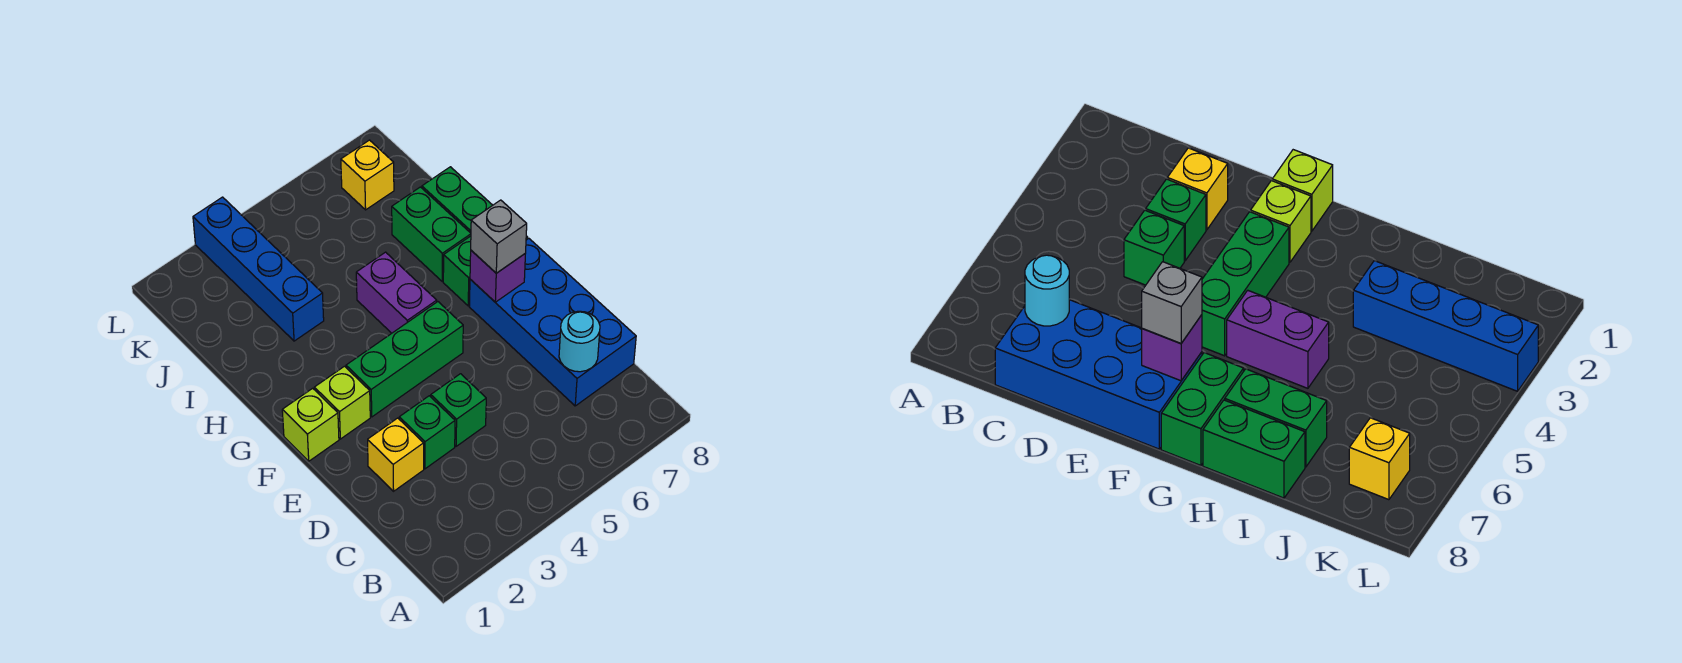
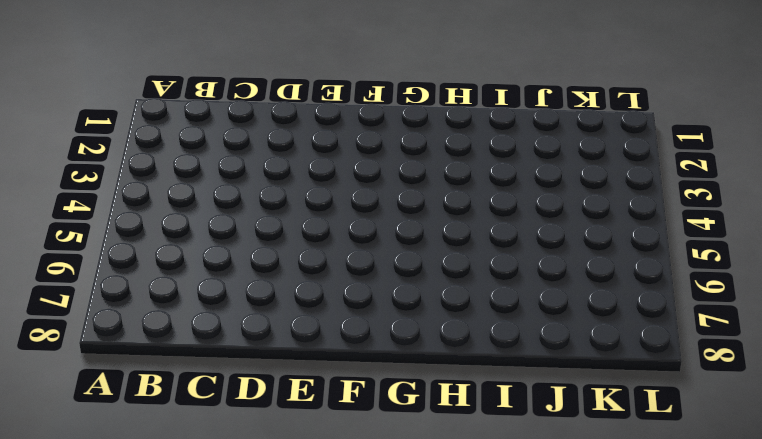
none -> blue brick C7:F8 level 1
none -> yellow brick D2 level 1
none -> green brick D3 level 1

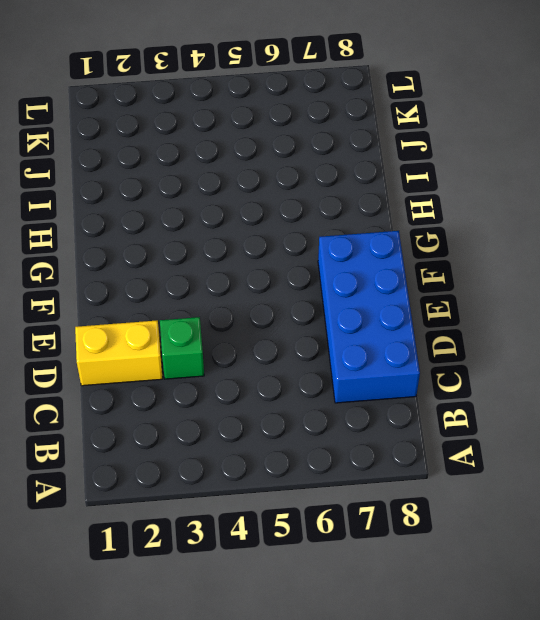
yellow brick D1:D2 level 1 -> yellow brick D2 level 1
none -> green brick D4 level 1
none -> lime brick F1 level 1
none -> lime brick F2 level 1

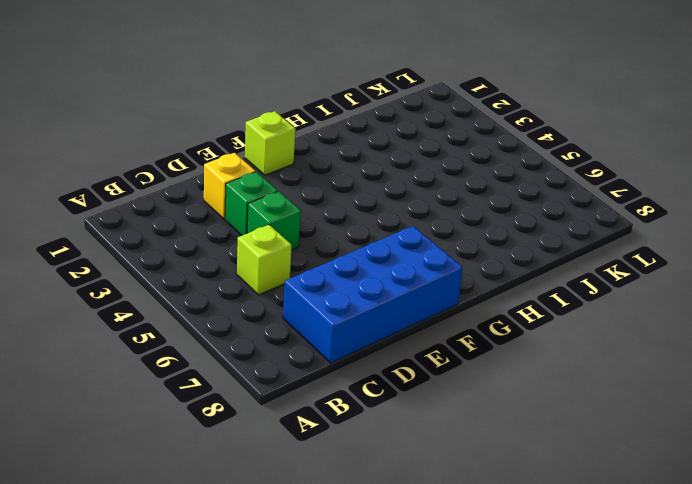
lime brick C5 level 1 -> lime brick F2 level 1
none -> green brick F3:F5 level 1
none -> purple brick G5:H5 level 1
none -> green brick G7:G8 level 1

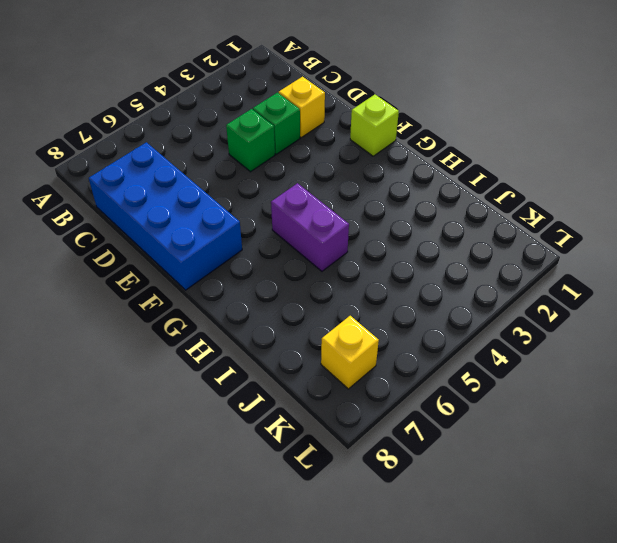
none -> lime brick F2 level 1
none -> green brick F3:F5 level 1
none -> green brick G7:G8 level 1

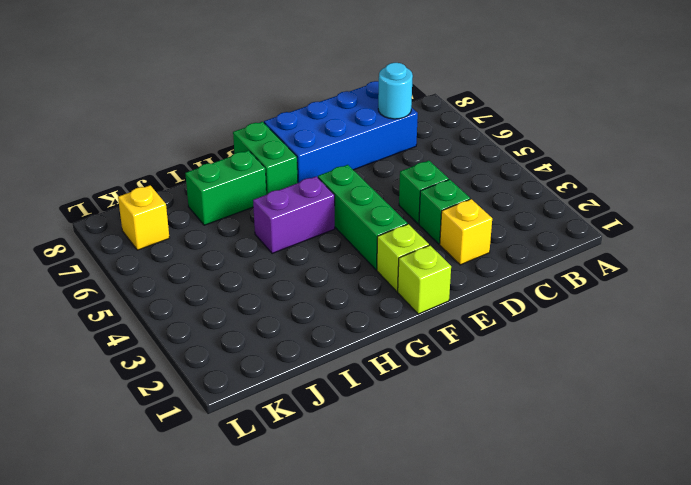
none -> green brick H8:I8 level 1
none -> blue brick I3:L3 level 1
none -> purple brick F7 level 2

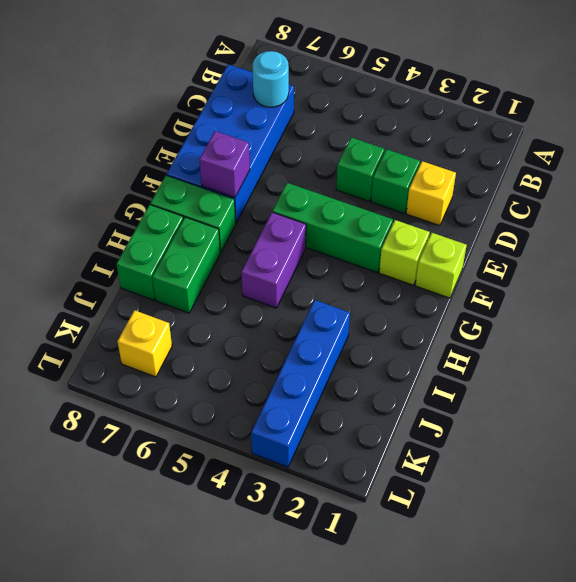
none -> grey brick F7 level 3

